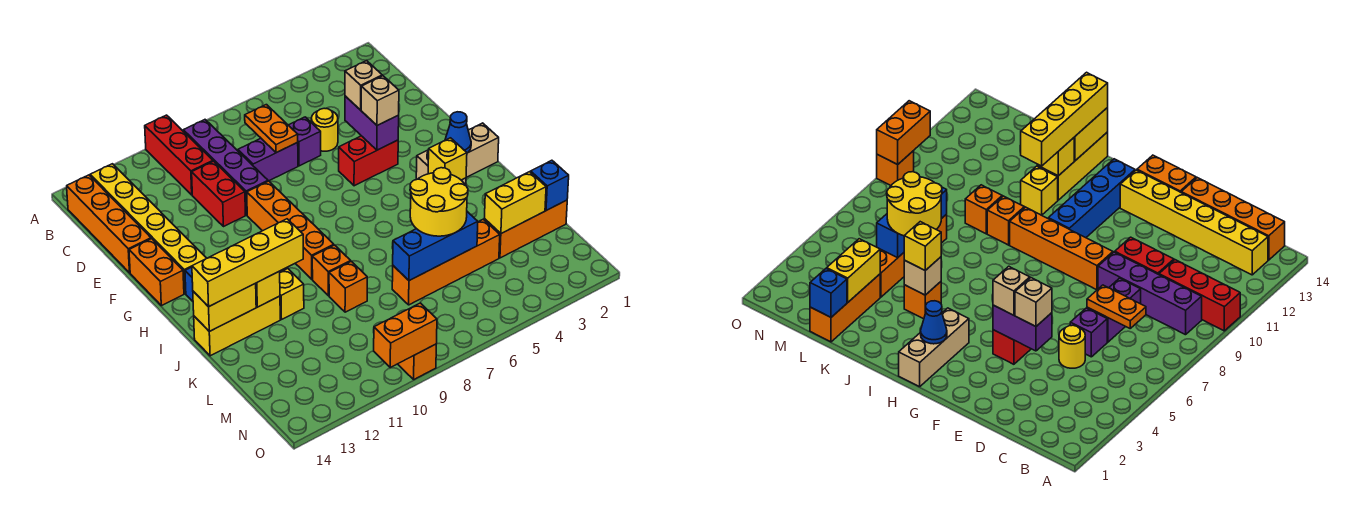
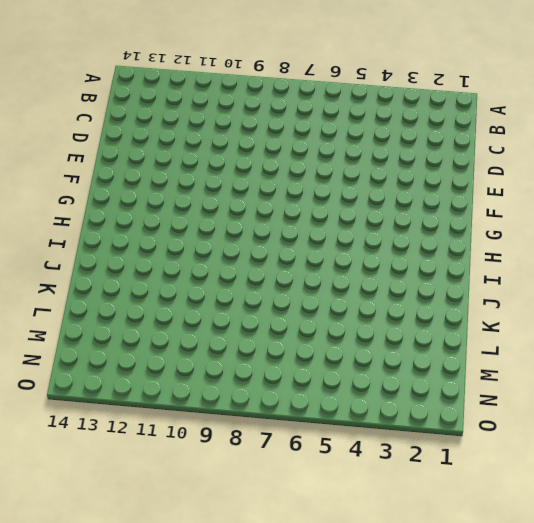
none -> red brick A10:C10 level 1
none -> purple brick B9:E9 level 1
none -> yellow brick B13:G13 level 1
none -> orange brick B14:E14 level 1

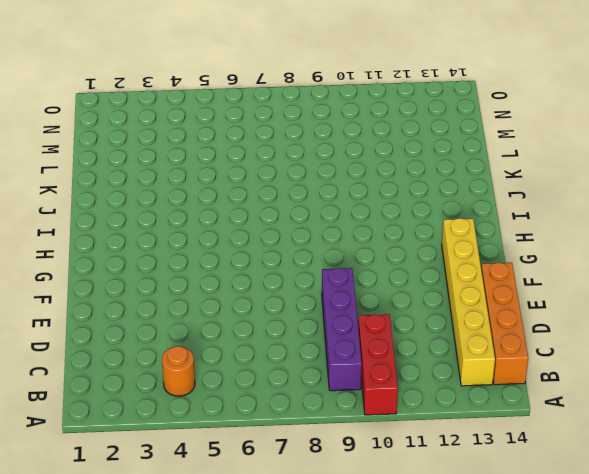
orange round brick B4 level 1 -> none
none -> yellow round brick D5 level 1
none -> purple brick D6 level 1
none -> purple brick D7:D8 level 1
none -> red brick D10:E10 level 1

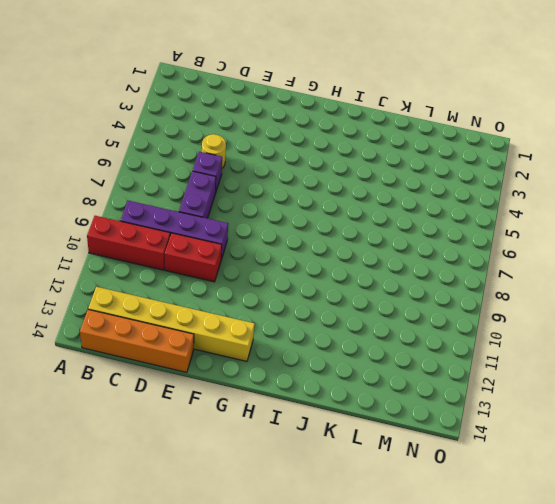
none -> red brick F4:F5 level 1
none -> orange brick F9:I9 level 1
none -> orange brick F14:G14 level 1
none -> tan brick H1:H3 level 1

